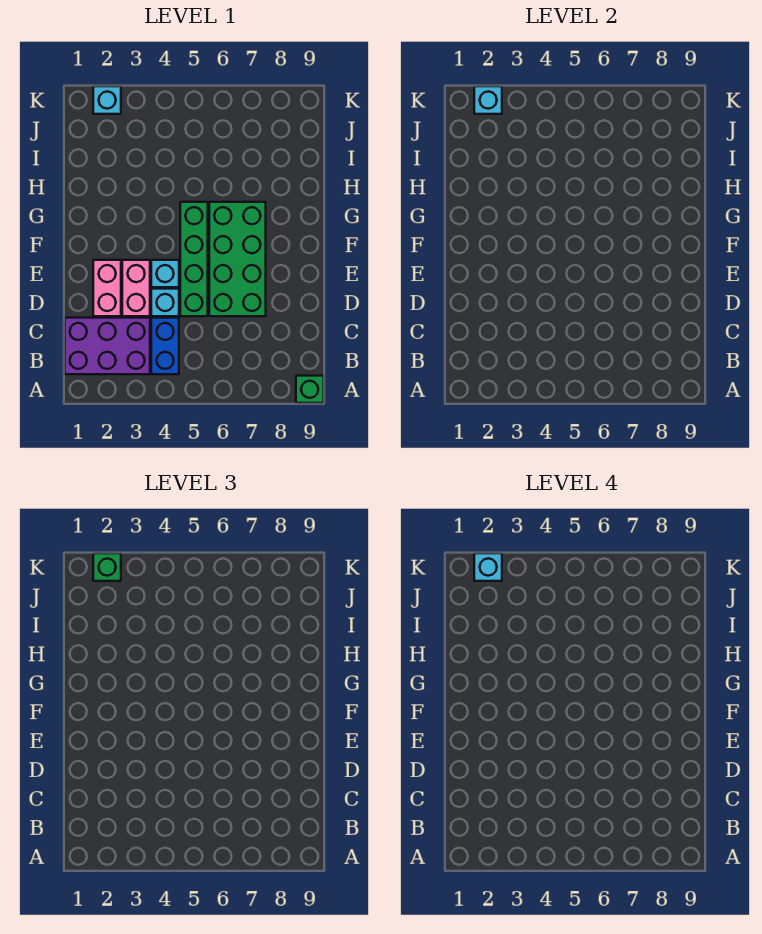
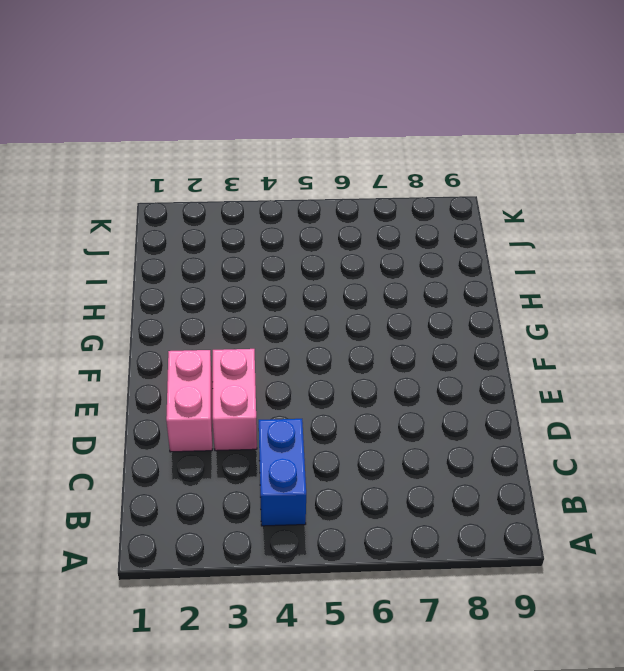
none -> green brick A9 level 1
none -> purple brick B1:C3 level 1
none -> cyan brick D4 level 1

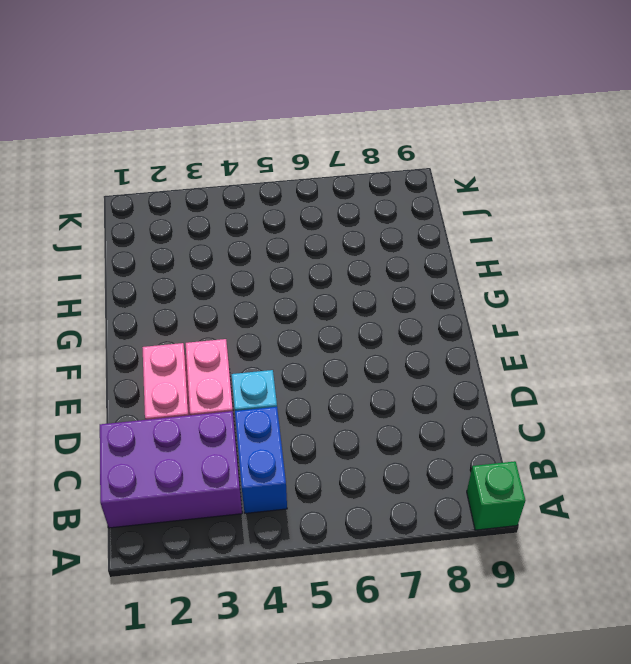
none -> green brick D5:G5 level 1
none -> green brick D6:G7 level 1
none -> cyan brick E4 level 1

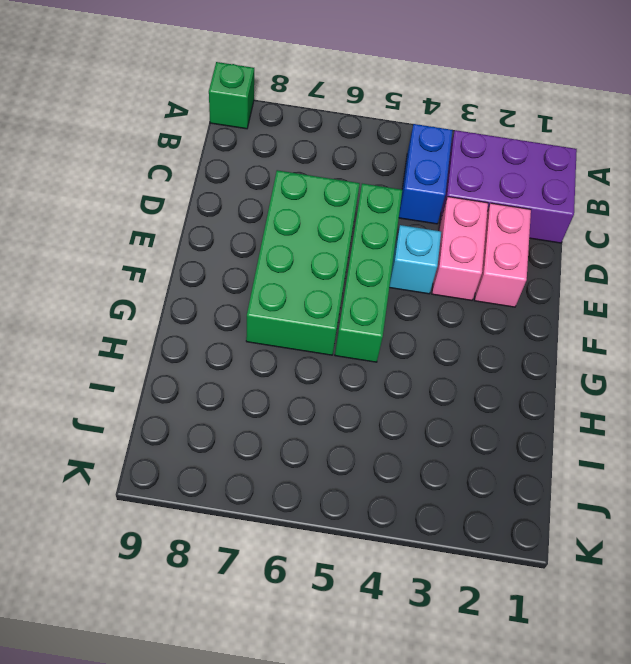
none -> cyan brick D4 level 1
none -> cyan brick K2 level 1
none -> cyan brick K2 level 2

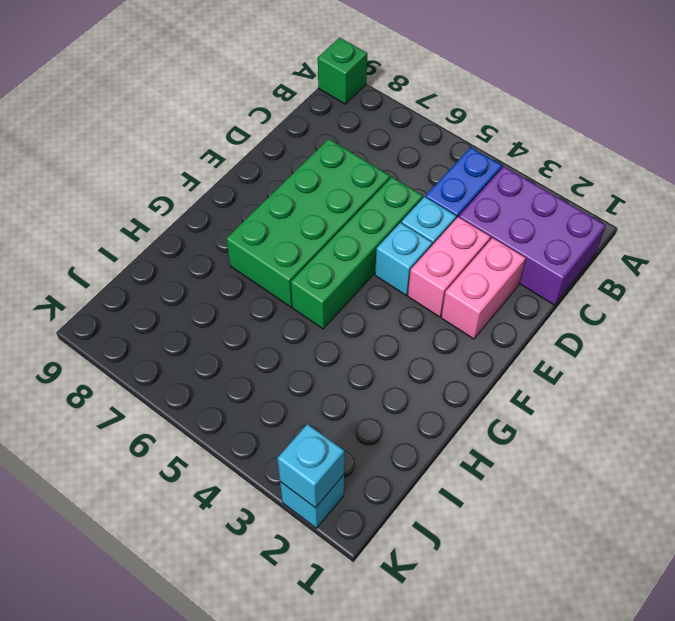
none -> green brick K2 level 3
none -> cyan brick K2 level 4

